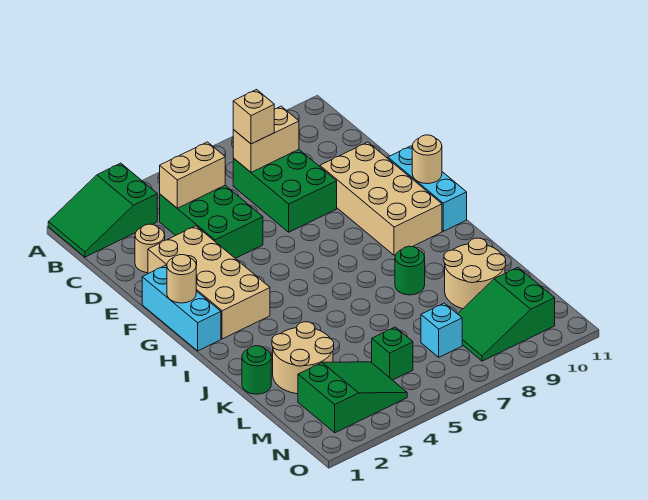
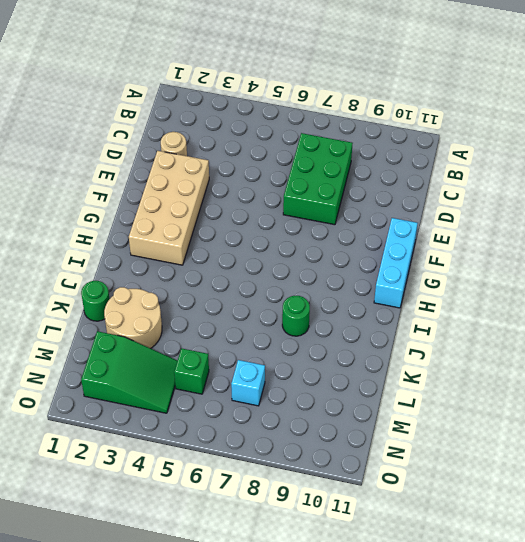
none -> green slope A1:B3 level 1 top 3
none -> green brick C4:E5 level 1
none -> tan brick E9:H10 level 1

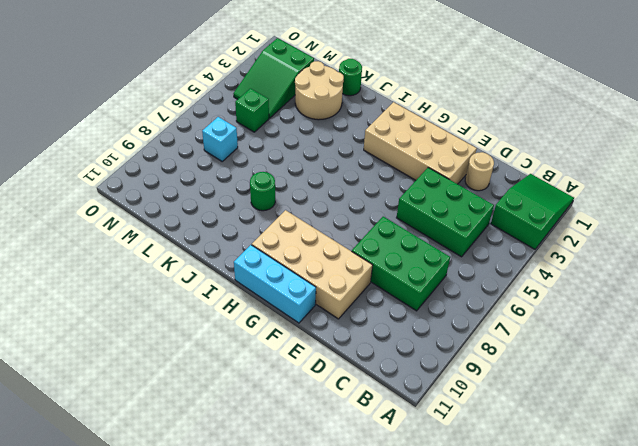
none -> cyan brick F1:H1 level 1
none -> tan round brick K9:L10 level 1
none -> green slope M8:N10 level 1 top 10

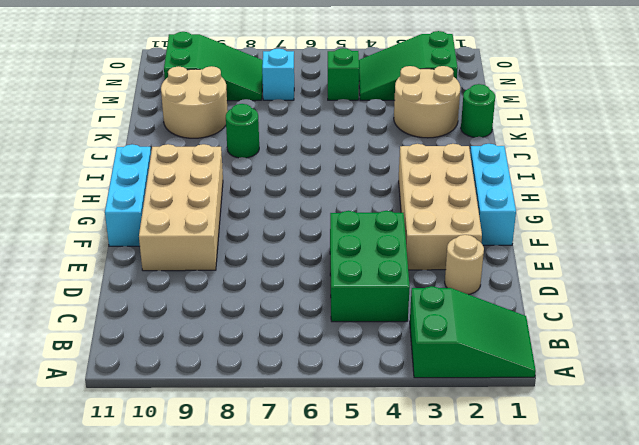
none -> green brick C7:E8 level 1
none -> tan brick C4:C5 level 2
none -> tan brick C7:C8 level 2

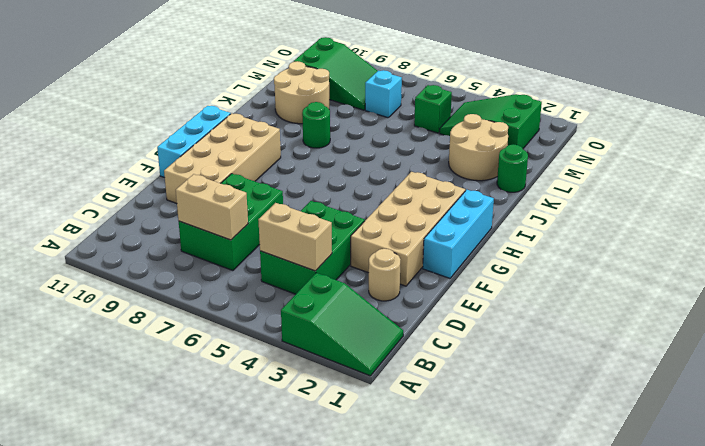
none -> tan round brick G1 level 2
none -> tan round brick G11 level 2
none -> tan brick C7 level 3

